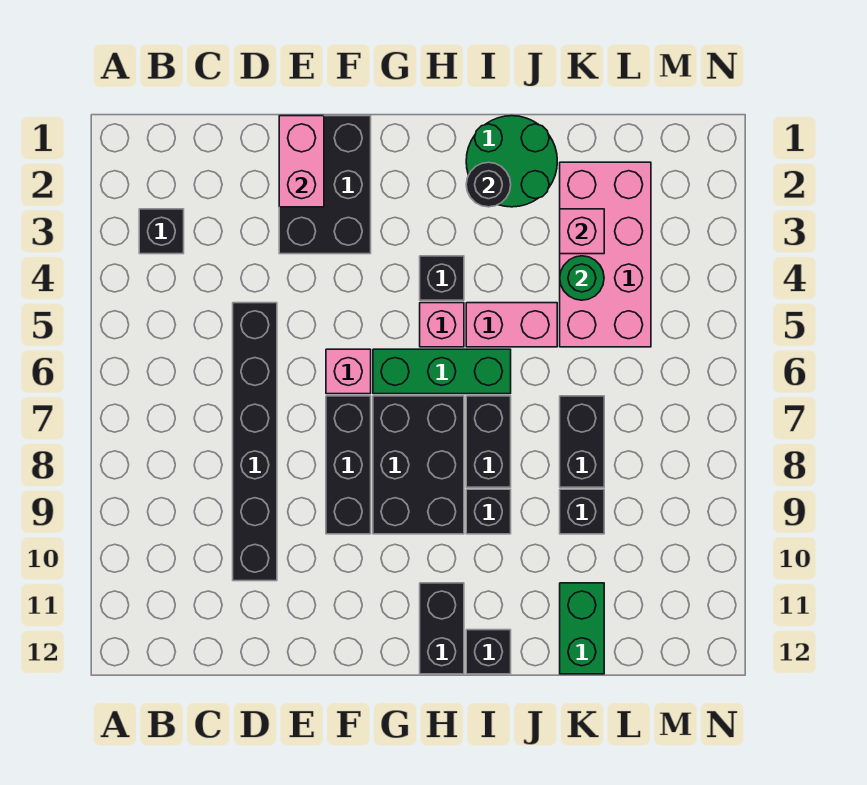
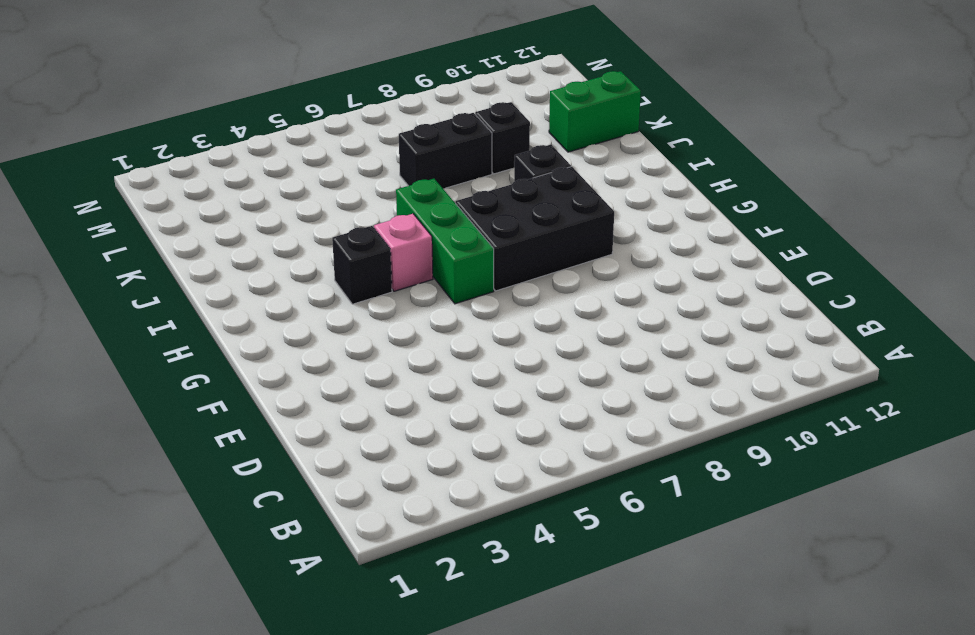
none -> black brick B3 level 1
none -> black brick D5:D10 level 1
none -> black brick E1:F3 level 1

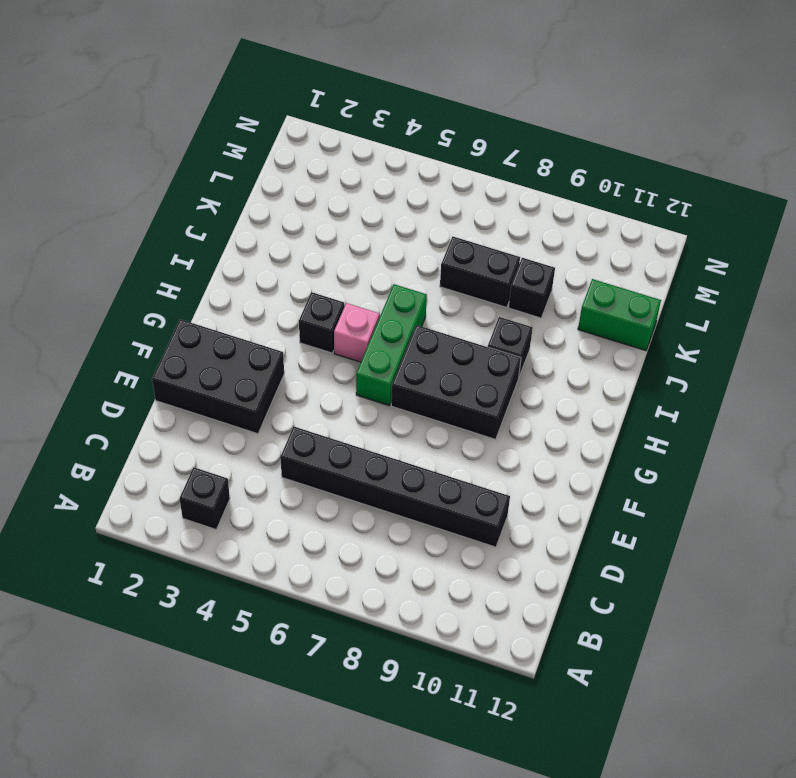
none -> pink brick F6 level 1
none -> black brick F7:F9 level 1
none -> black brick H11:H12 level 1

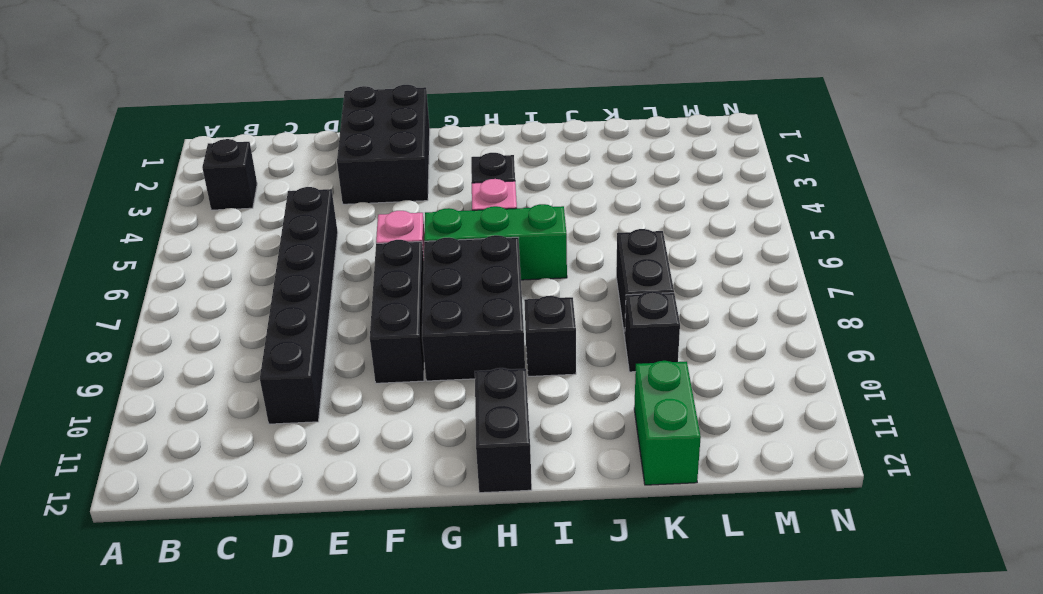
none -> green round brick I1:J2 level 1
none -> pink brick I5:J5 level 1
none -> black brick I7:I8 level 1

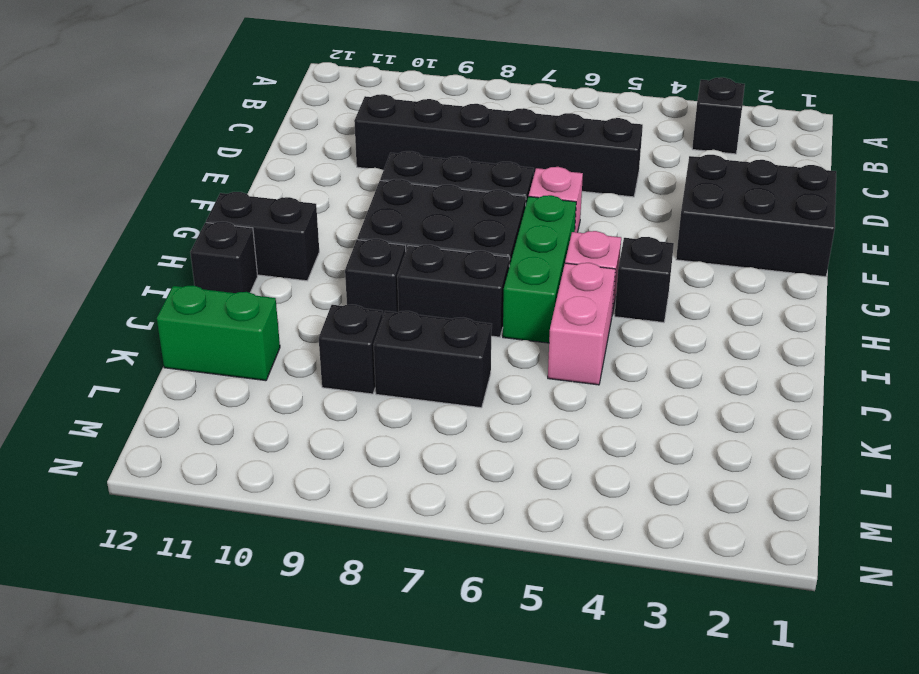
none -> green round brick I1:J2 level 1
none -> pink brick K2:L5 level 1
none -> pink brick E1:E2 level 2

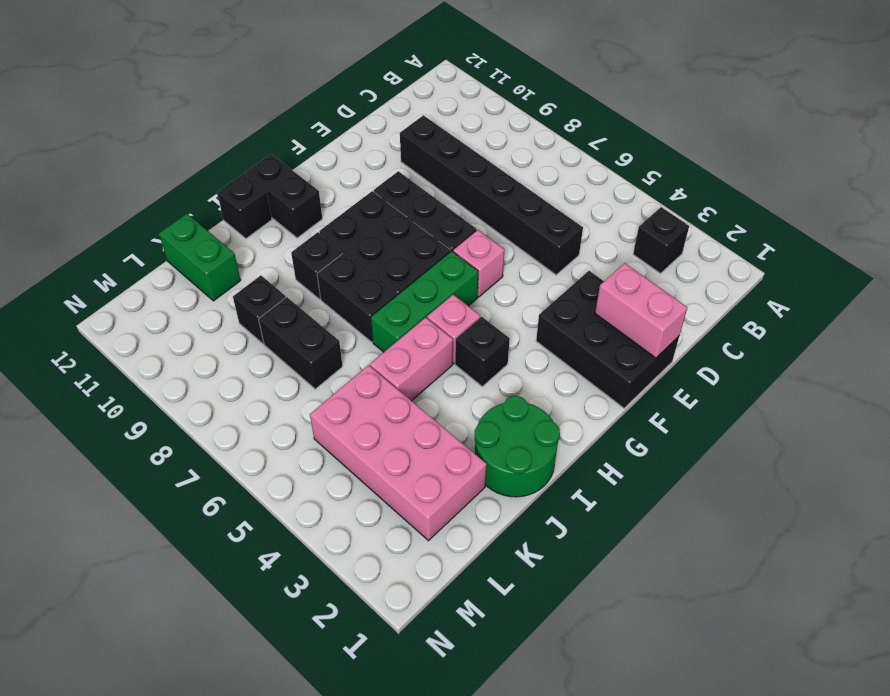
none -> black round brick I2 level 2
none -> pink brick K3 level 2
none -> green round brick K4 level 2

